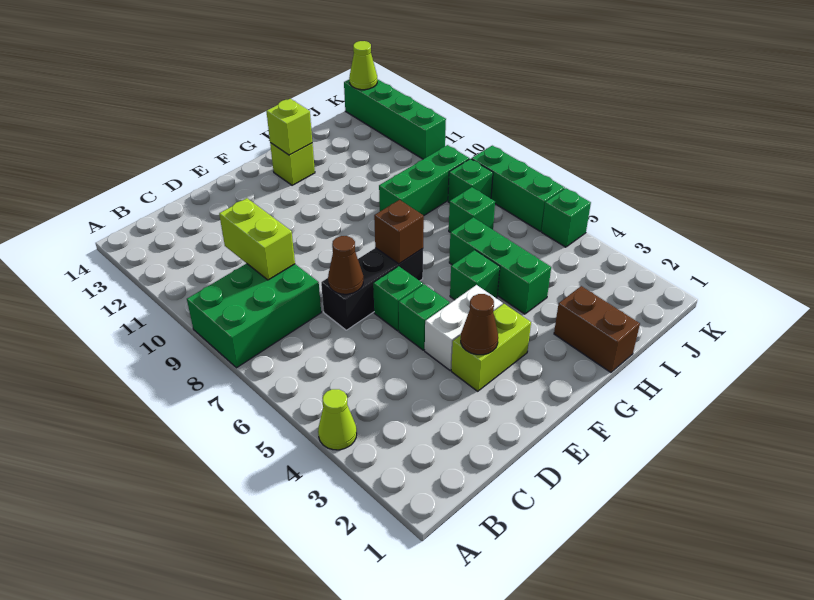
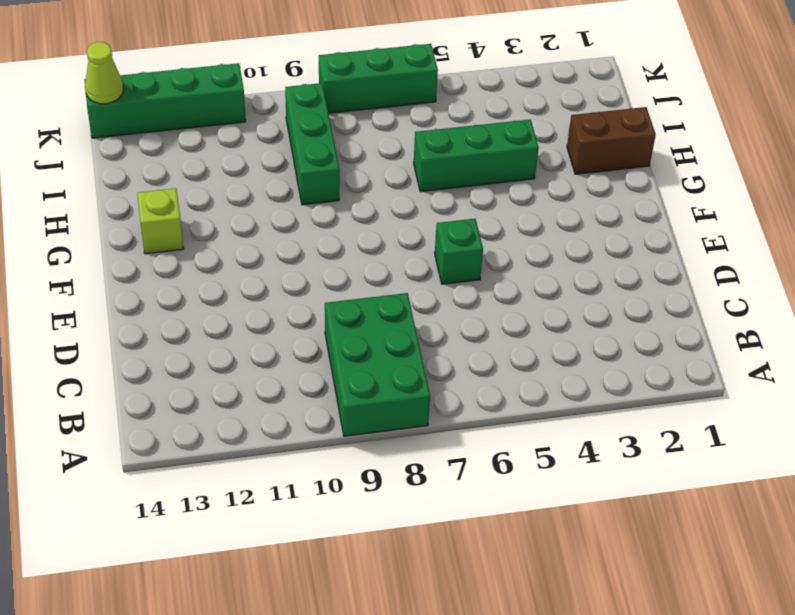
none -> lime cone A4 level 1
none -> black brick D7:F7 level 1
none -> lime brick E3:F3 level 1

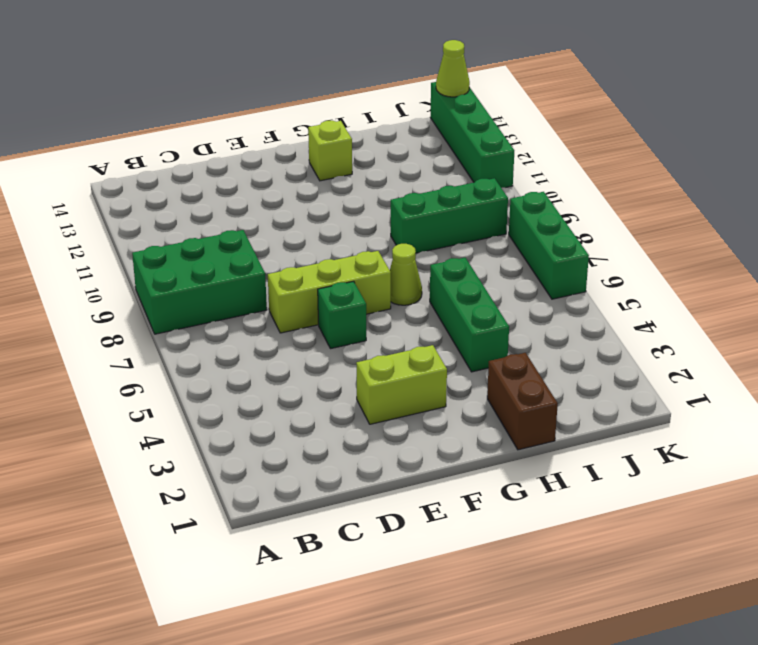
lime brick D7:F7 level 1 -> black brick D7:F7 level 1
lime cone G7 level 1 -> lime cone A4 level 1
none -> white brick E4:F4 level 1
none -> green brick E5 level 1
none -> green brick G5 level 1

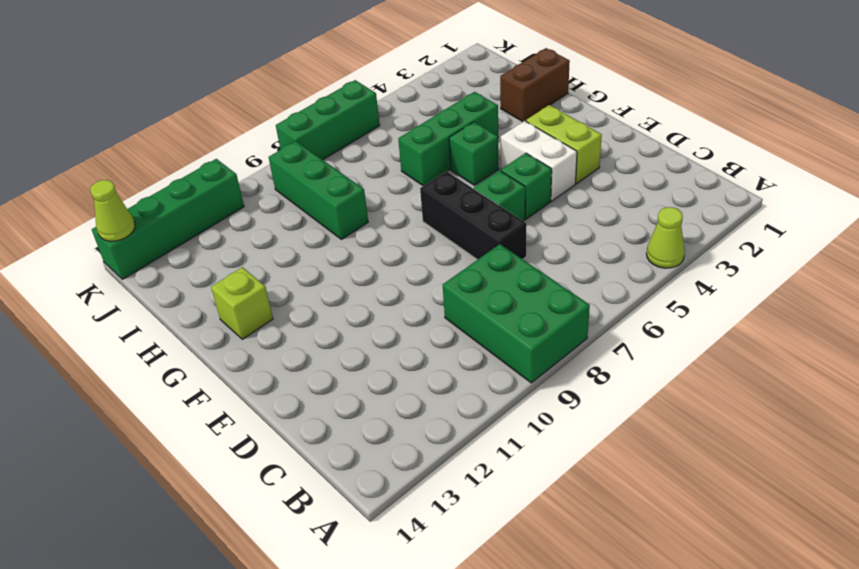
none -> green brick I7 level 1
none -> green brick J8 level 1
none -> green brick K5 level 1

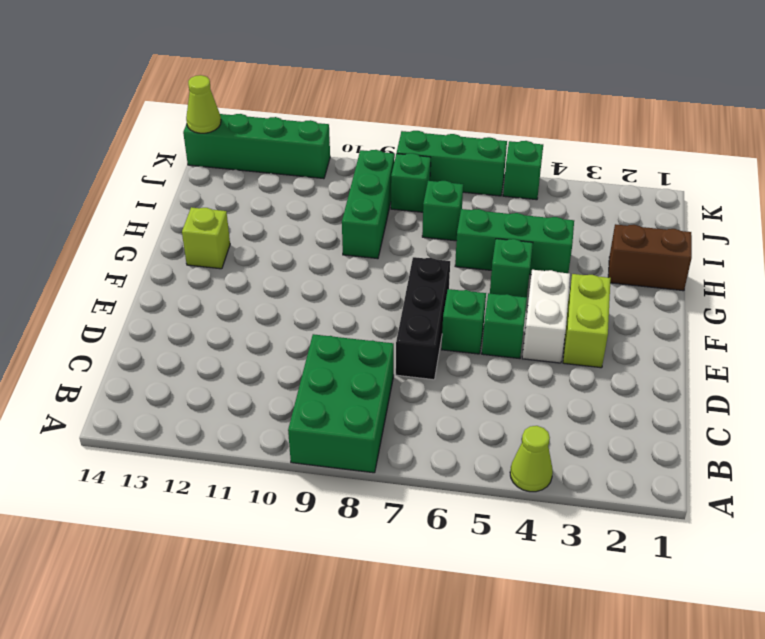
none -> lime brick C9:C10 level 2
none -> brown cone D7 level 2
none -> brown cone E3 level 2

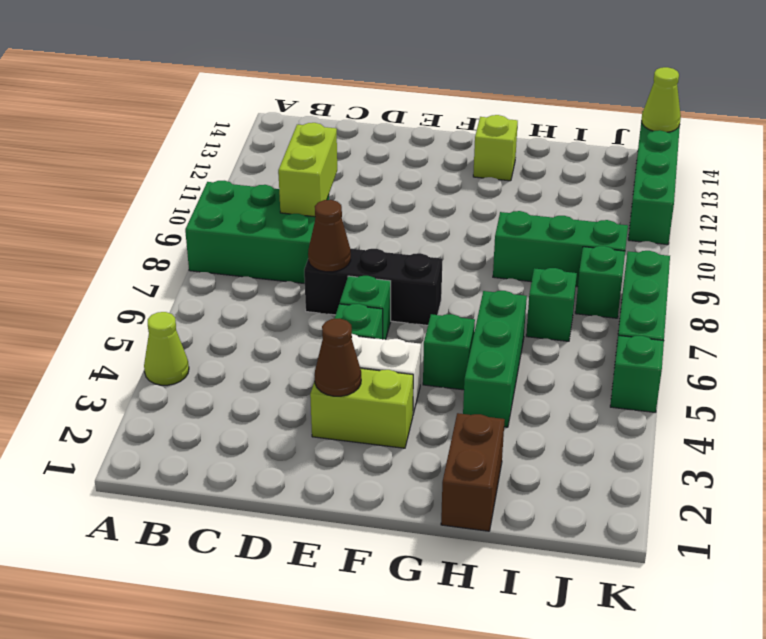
none -> brown brick F7 level 2
none -> lime brick G13 level 2

